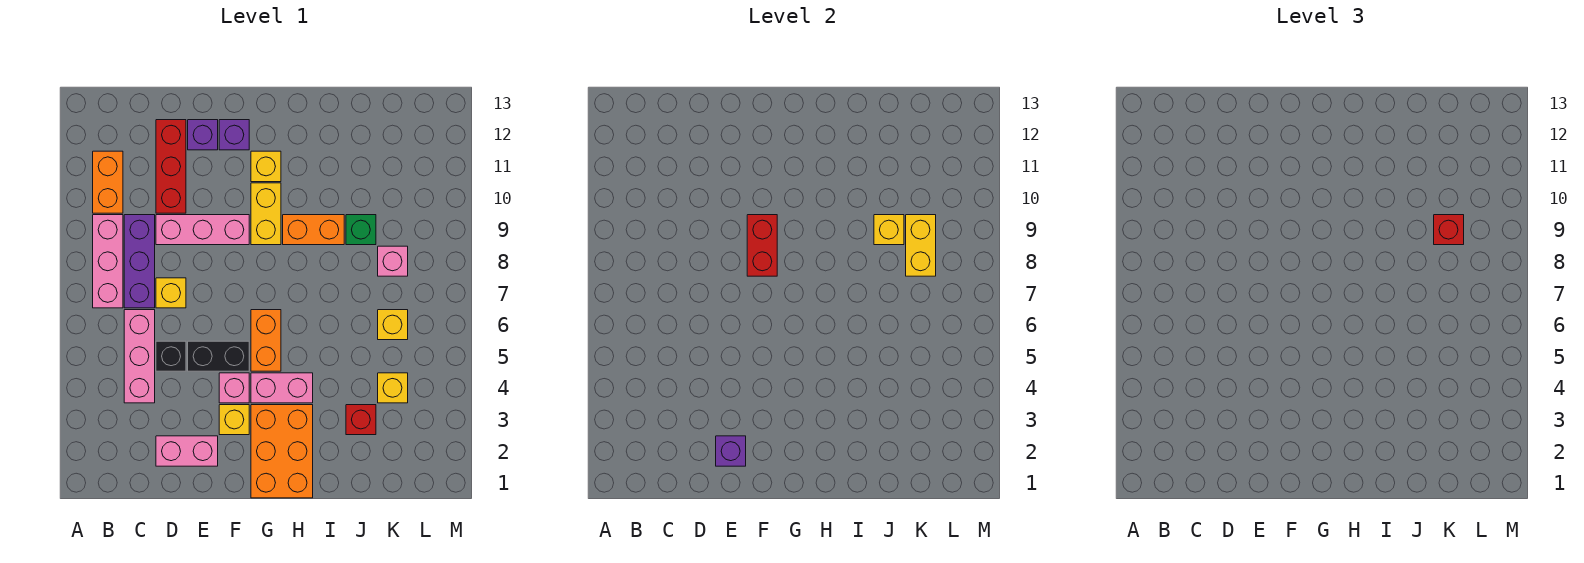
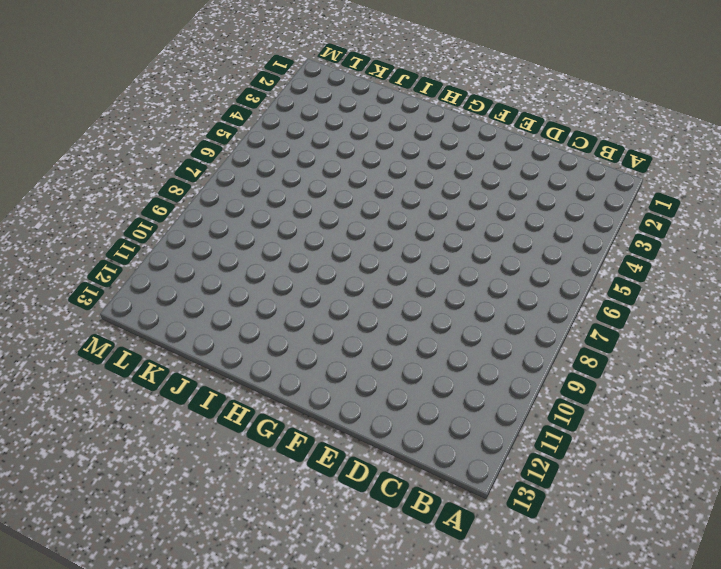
none -> pink brick B7:B9 level 1
none -> orange brick B10:B11 level 1
none -> pink brick C4:C6 level 1
none -> purple brick C7:C9 level 1

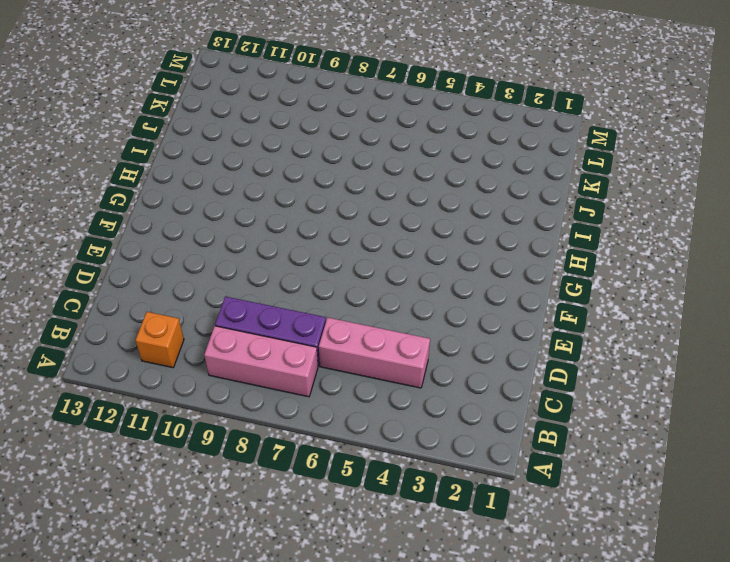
orange brick B11 level 1 -> orange brick B10:B11 level 1
none -> pink brick D2:E2 level 1
none -> black brick D5 level 1
none -> yellow brick D7 level 1
none -> pink brick D9:F9 level 1

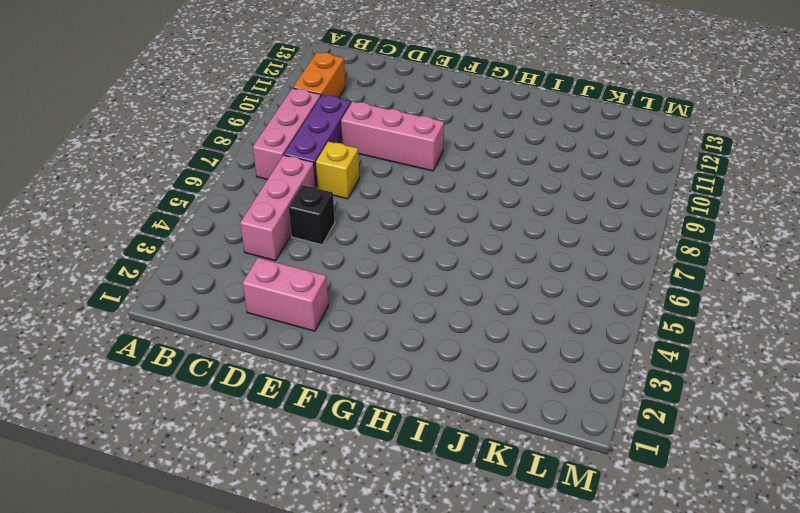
none -> red brick D10:D12 level 1
none -> black brick E5:F5 level 1
none -> purple brick E12 level 1
none -> yellow brick F3 level 1

